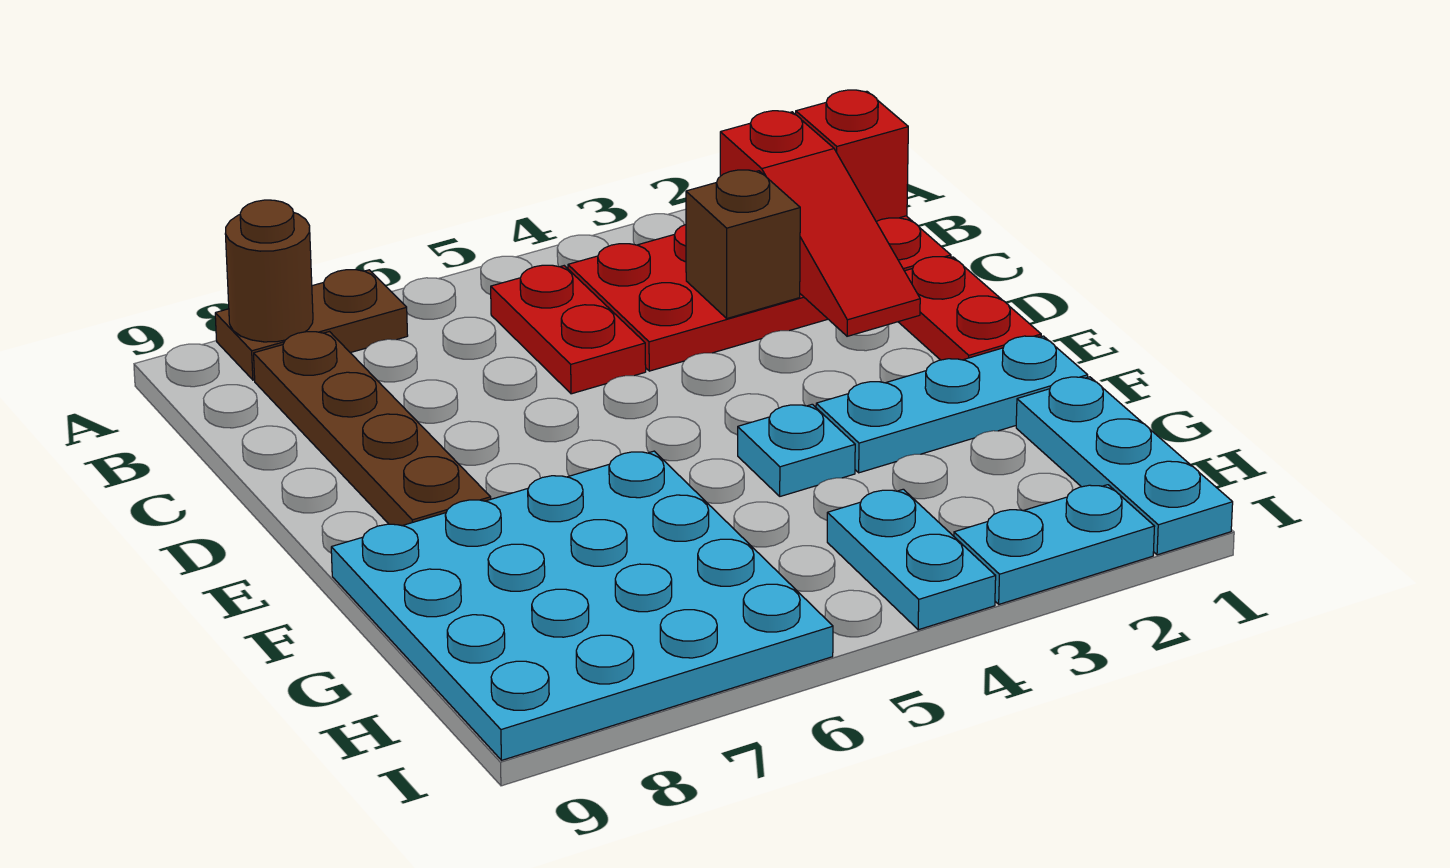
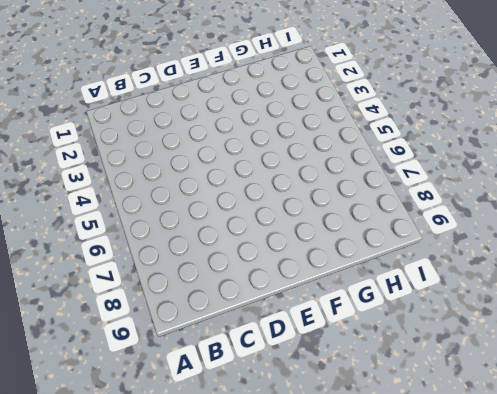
none -> brown plate A7:A8 level 1
none -> red plate B1:C4 level 1
none -> red plate B5:C5 level 1

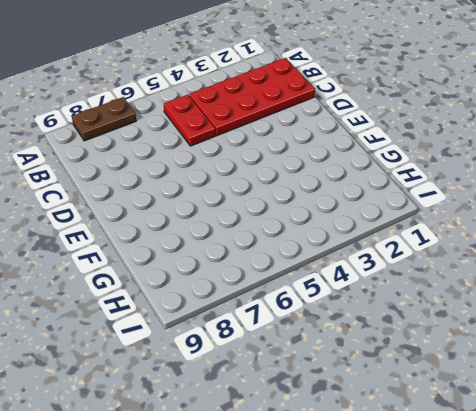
none -> brown plate B8:E8 level 1
none -> red plate D1:E1 level 1
none -> cyan plate F1:F3 level 1

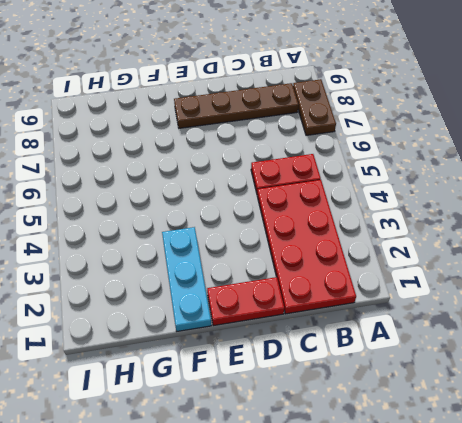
none -> cyan plate F4 level 1
none -> cyan plate F6:I9 level 1
none -> cyan plate G1:I1 level 1

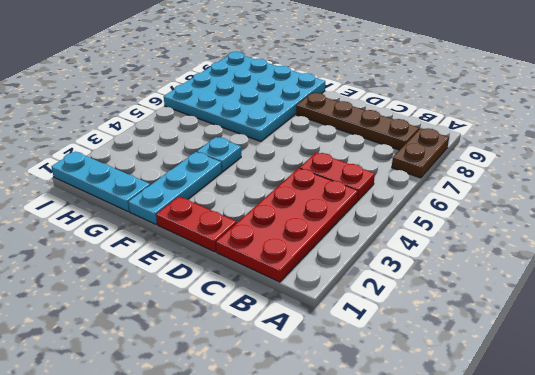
none -> cyan plate H4:I4 level 1
none -> cyan plate I2:I3 level 1
none -> brown round brick A8 level 2

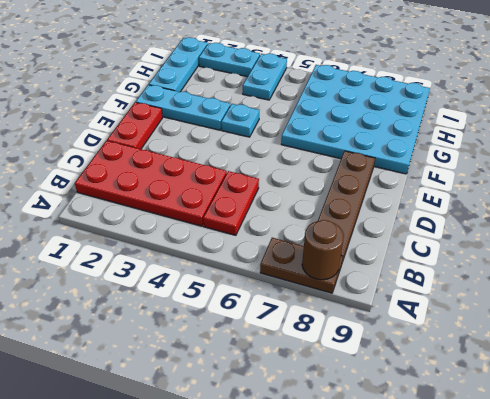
none -> red brick B1 level 2
none -> red slope B2:D2 level 2 top B
none -> brown brick C3 level 2

